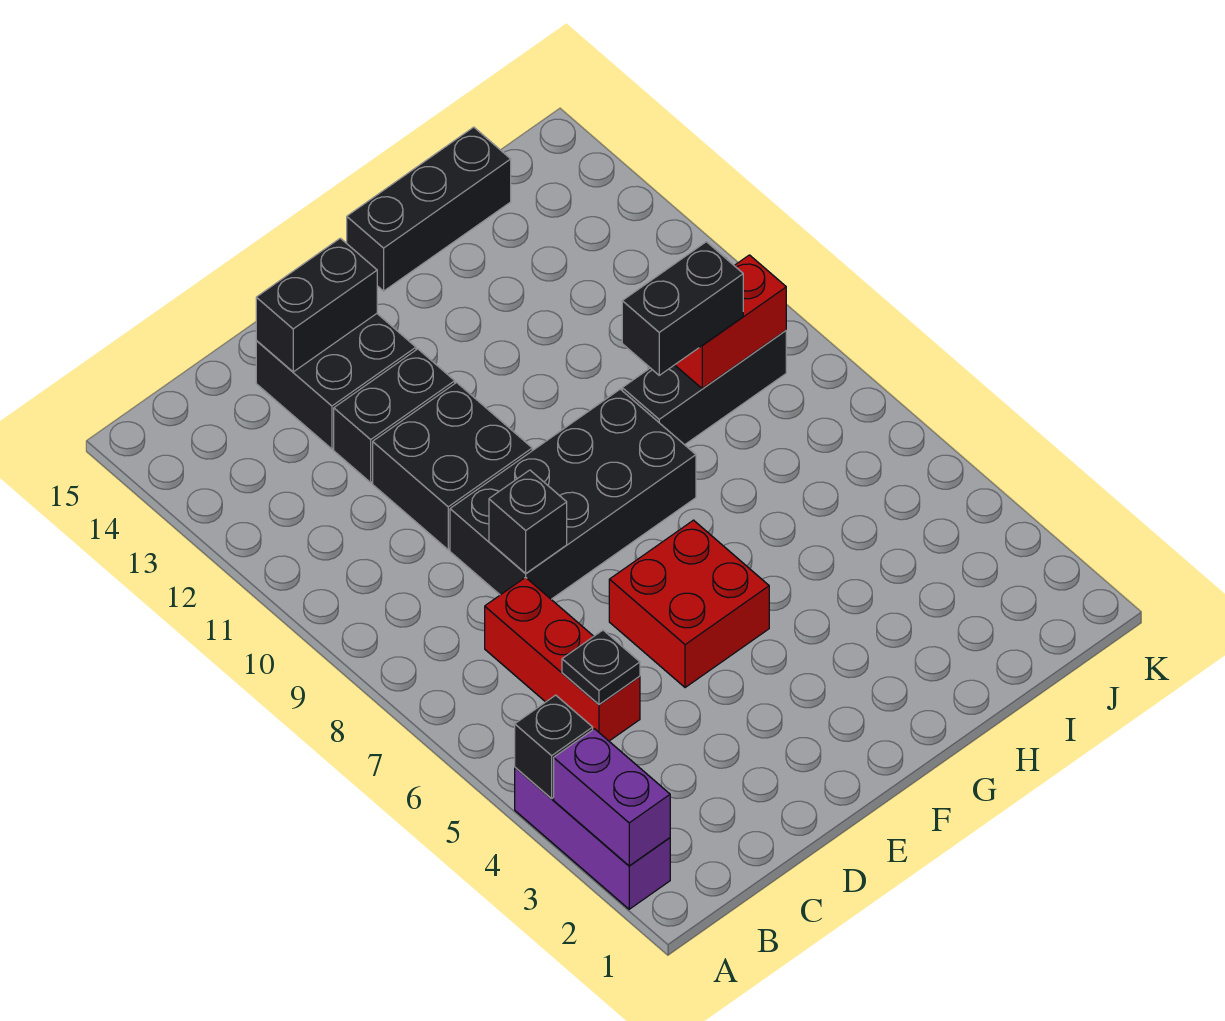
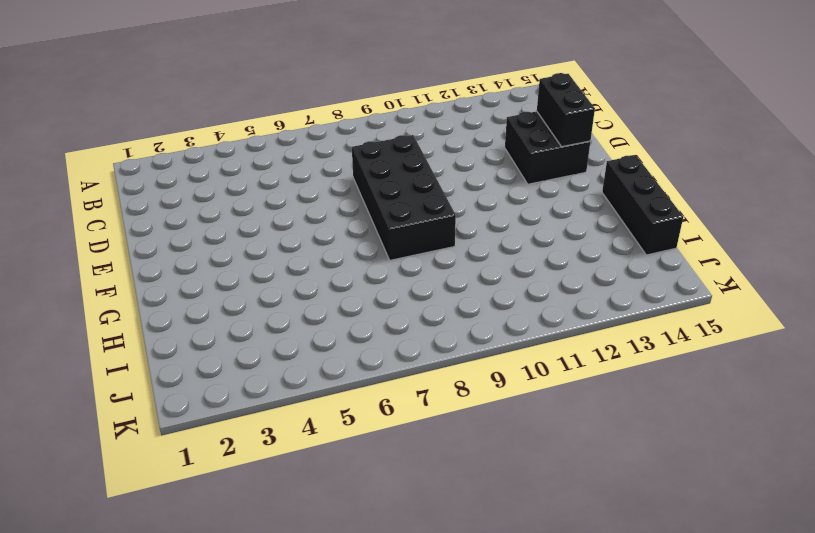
none -> purple brick A2:A4 level 1
none -> red brick C5:C7 level 1
none -> black brick D10:E11 level 1

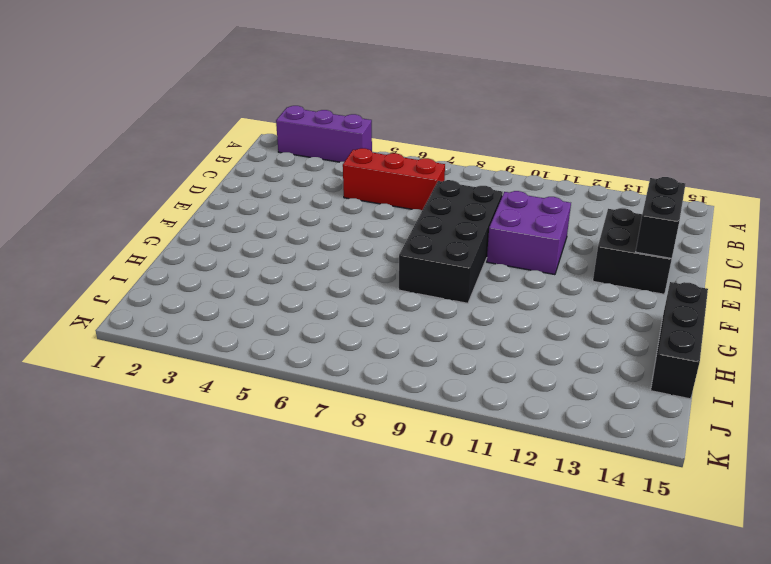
purple brick D10:E11 level 1 -> black brick D10:E11 level 1
none -> black brick D12:E12 level 1
none -> red brick E5:F6 level 1
none -> black brick H9:J9 level 1

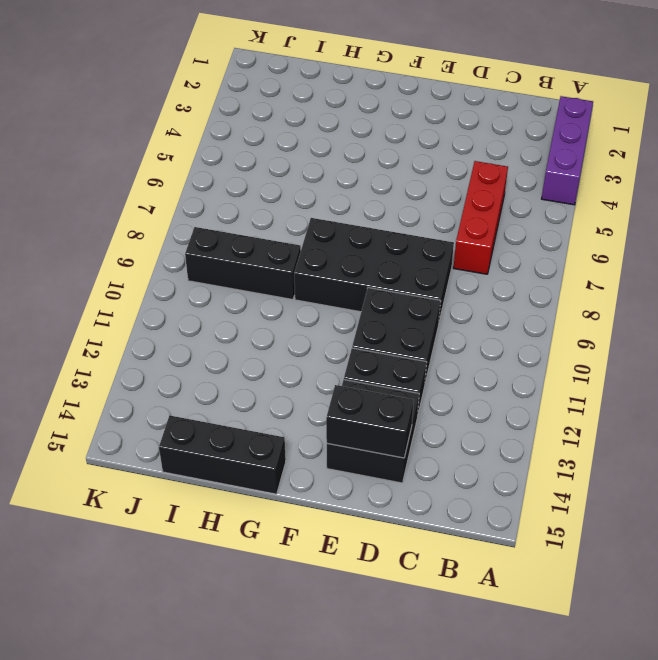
none -> red brick E5:F6 level 1
none -> purple brick A2:A3 level 2
none -> black brick A4 level 2

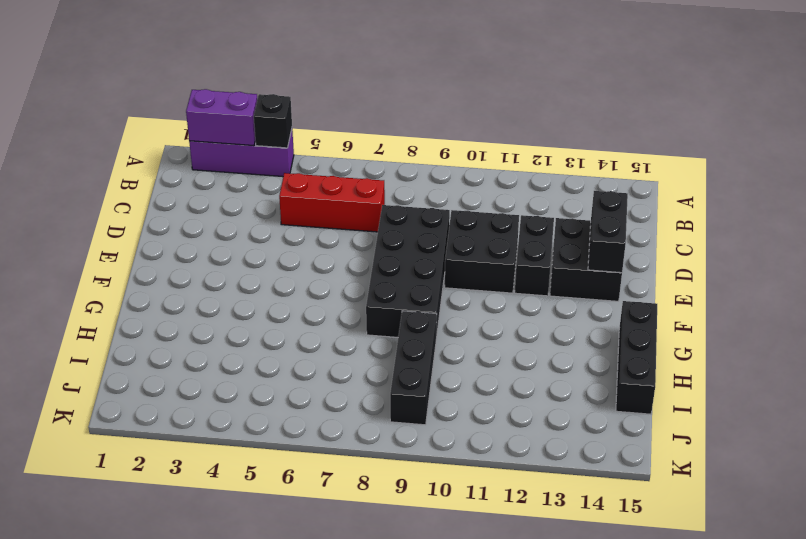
none -> red brick E5:F6 level 1
none -> black plate C5 level 2
none -> black brick D8 level 2

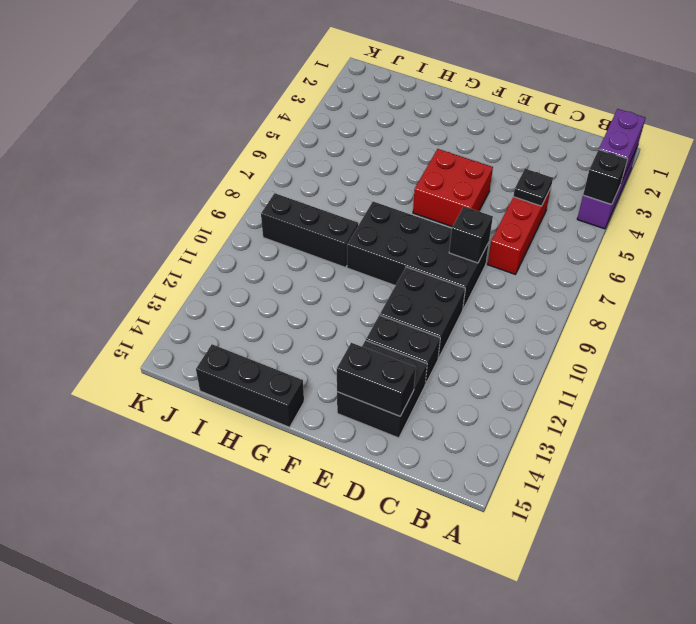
none -> red brick I9:J9 level 2
none -> black brick H9:I9 level 3

